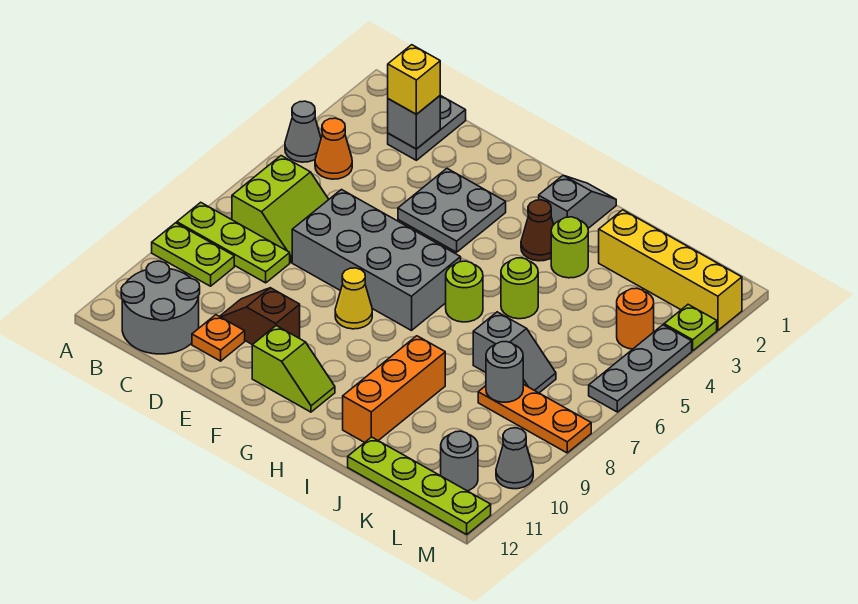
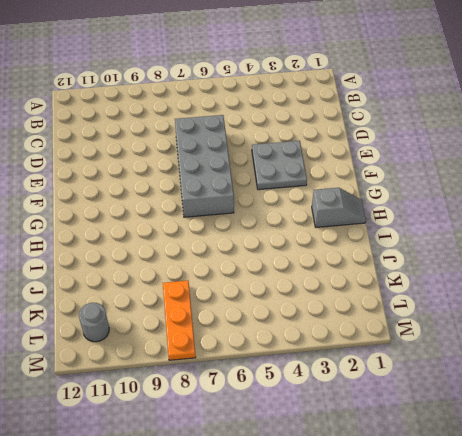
none -> grey cone A4 level 1
none -> lime plate A8:C8 level 1
none -> lime plate A9:B9 level 1
none -> orange cone B4 level 1

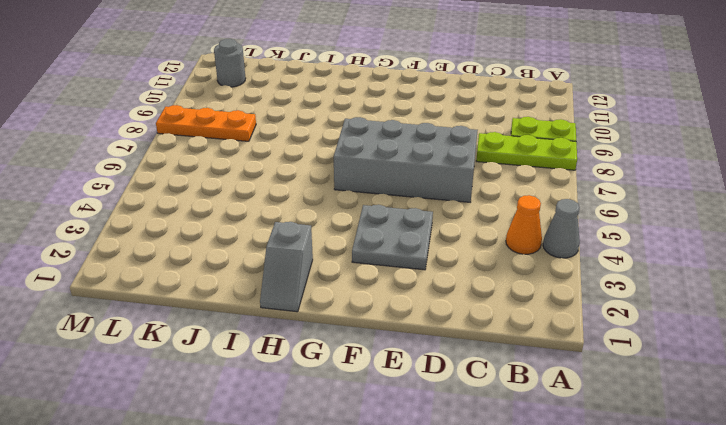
none -> lime slope B6:C7 level 1 top B
none -> grey round brick B11:C12 level 1
none -> grey plate C1:C2 level 1
none -> brown slope D10:E10 level 1 top E

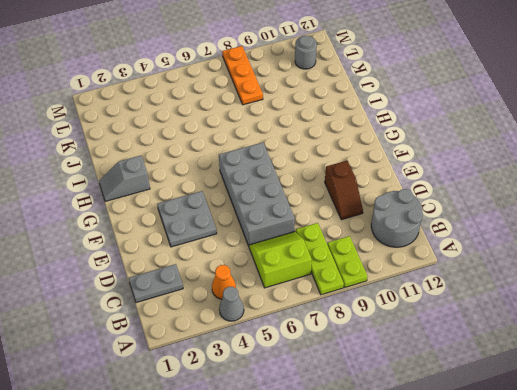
none -> orange plate D11 level 1
none -> yellow cone F8 level 1
none -> lime slope F11:G11 level 1 top F
none -> brown cone H3 level 1

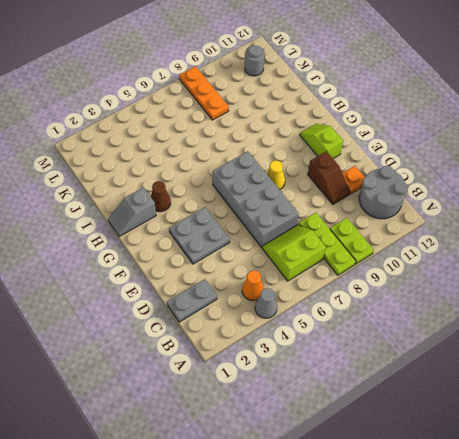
none -> lime round brick H6 level 1
none -> lime round brick I3 level 1
none -> lime round brick I5 level 1
none -> orange brick I9:I11 level 1

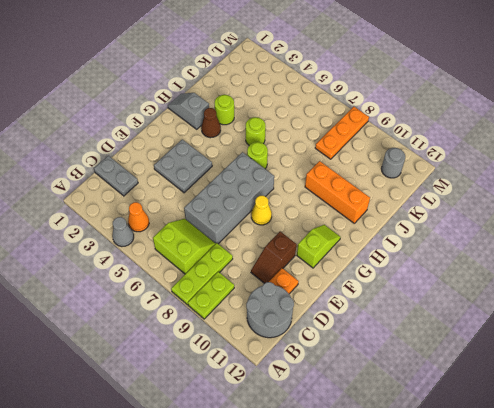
none -> yellow brick J2:M2 level 1
none -> grey slope J7:K7 level 1 top J
none -> lime plate J12:M12 level 1
none -> orange round brick L4 level 1

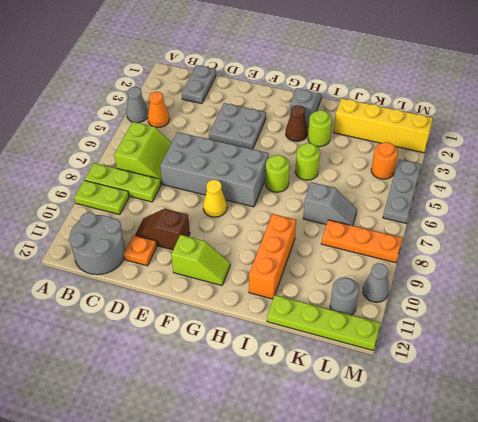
none -> lime plate M3 level 1
none -> grey brick C2 level 2
none -> grey round brick K8 level 2
none -> yellow brick C2 level 3

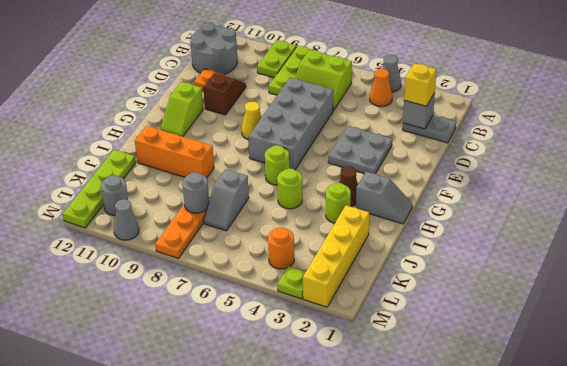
none -> grey plate M4:M6 level 1

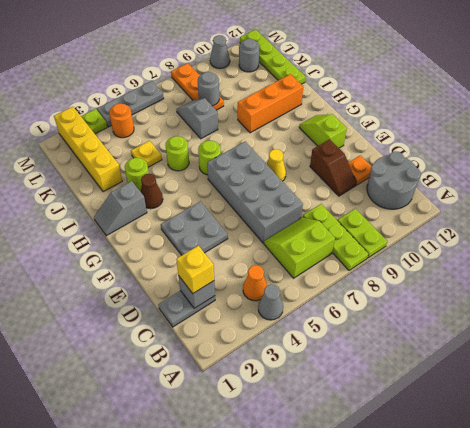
yellow plate J4 level 1 -> none

